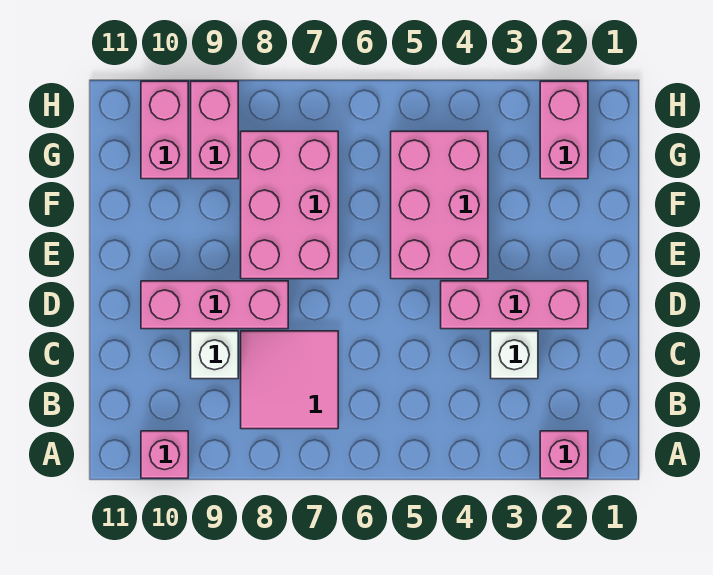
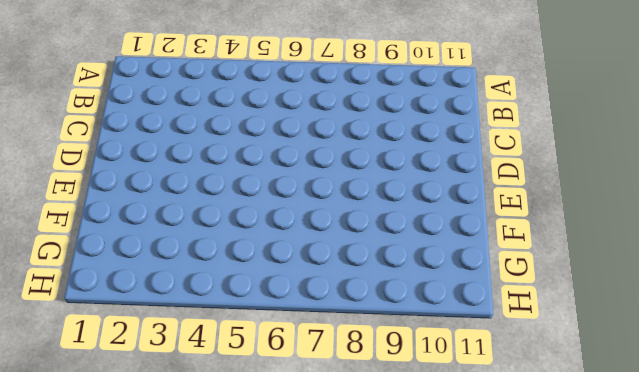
none -> pink brick A2 level 1
none -> pink brick A10 level 1
none -> pink tile B7:C8 level 1

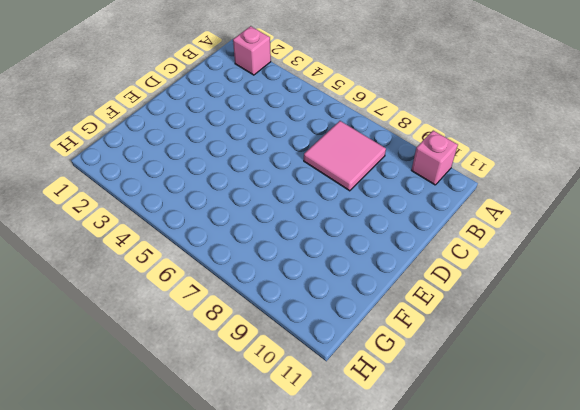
none -> white brick C3 level 1
none -> white brick C9 level 1
none -> pink brick D2:D4 level 1

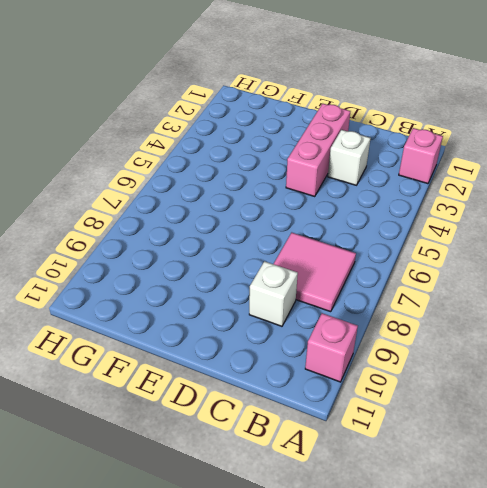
none -> pink brick D8:D10 level 1
none -> pink brick E4:G5 level 1
none -> pink brick E7:G8 level 1

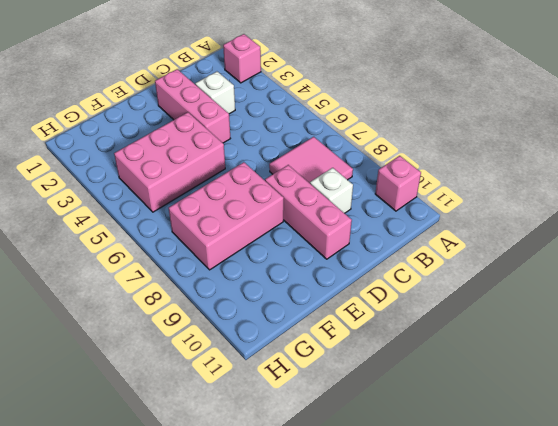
none -> pink brick G2:H2 level 1
none -> pink brick G9:H9 level 1
none -> pink brick G10:H10 level 1

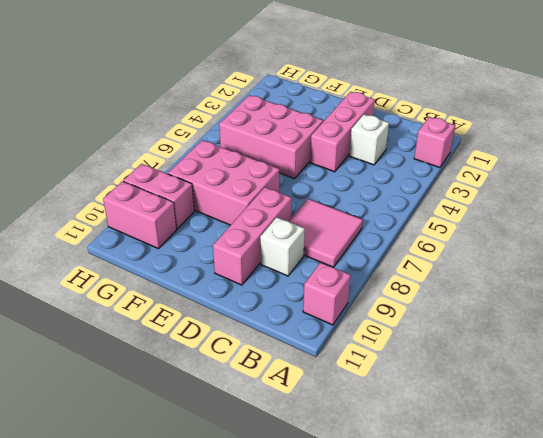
none -> pink brick G2:H2 level 1

